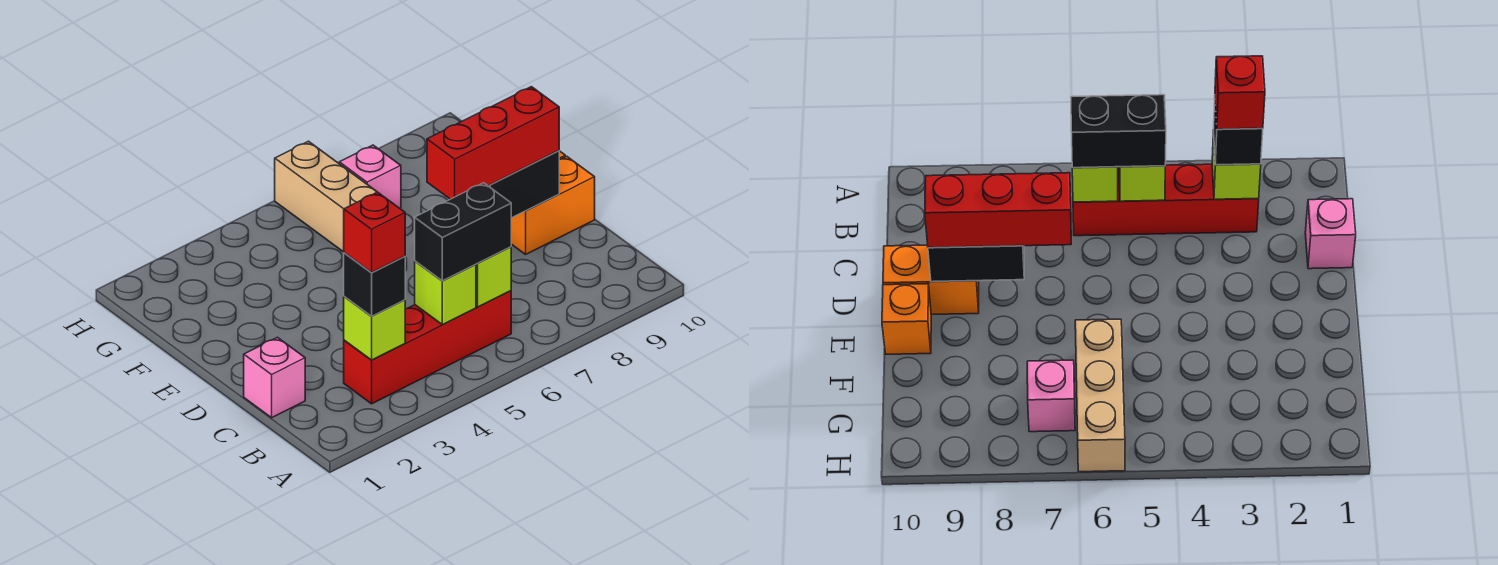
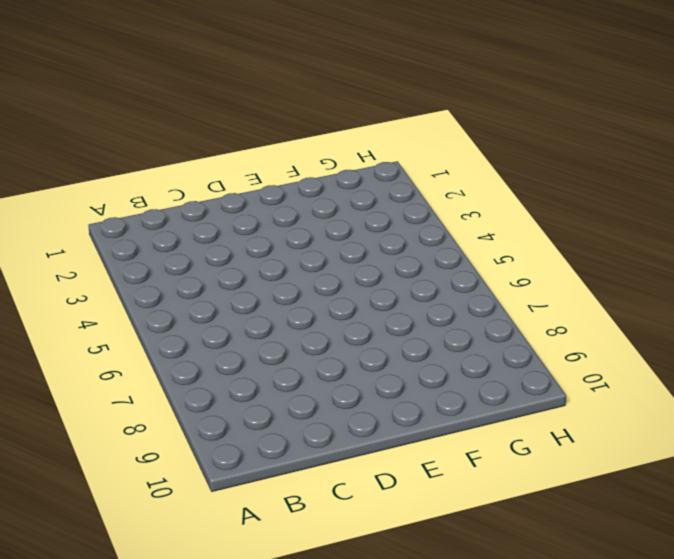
none -> red brick B3:B6 level 1
none -> pink brick C1 level 1
none -> orange brick D9:D10 level 1

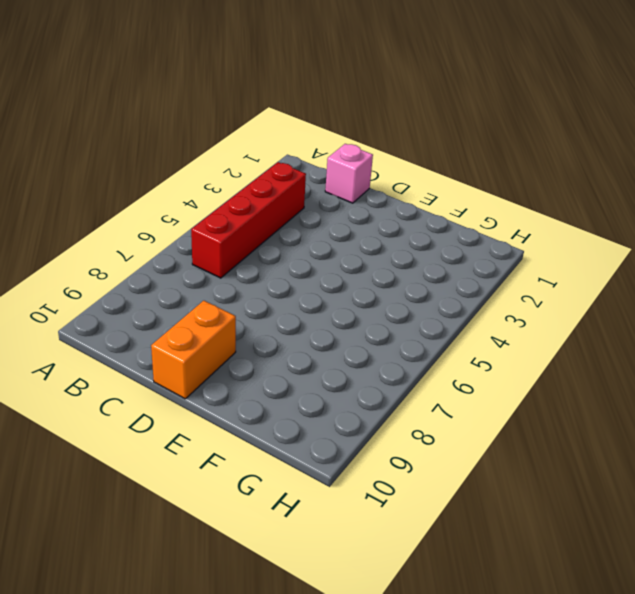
none -> orange brick E10 level 1
none -> tan brick F6:H6 level 1
none -> pink brick G7 level 1

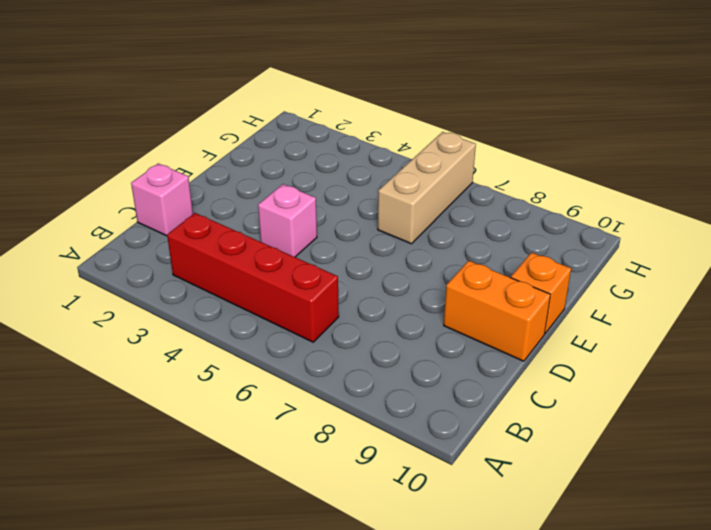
pink brick D4 level 1 -> pink brick G7 level 1
none -> lime brick B3 level 2
none -> lime brick B5 level 2
none -> lime brick B6 level 2

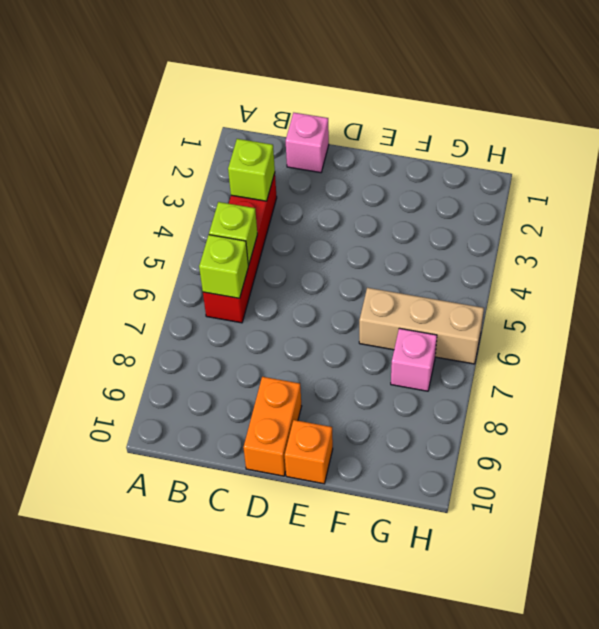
none -> black brick D8:D9 level 2
none -> black brick B3 level 3
none -> black brick B5:B6 level 3

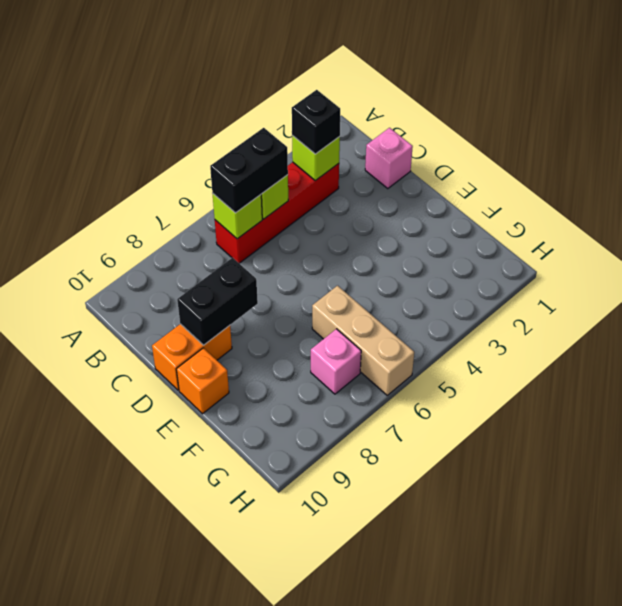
none -> red brick D7:D9 level 3
none -> red brick B3 level 4

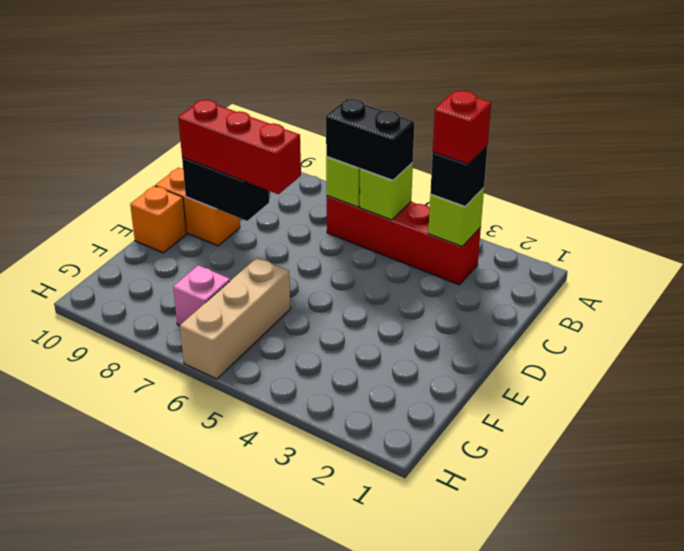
none -> pink brick C1 level 1

